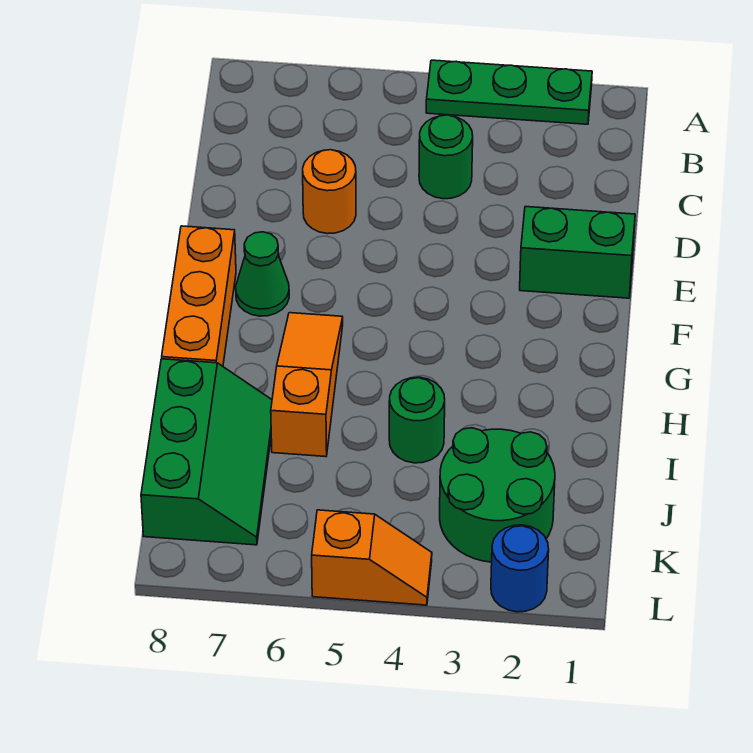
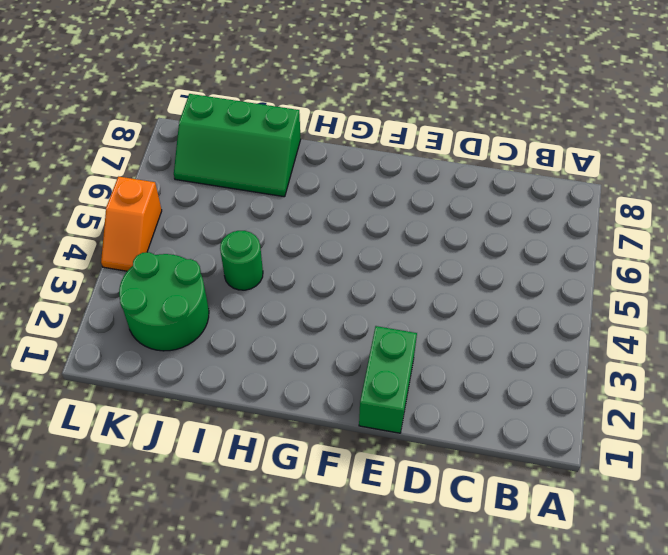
none -> green plate A2:A4 level 1
none -> green round brick C4 level 1
none -> orange round brick D6 level 1

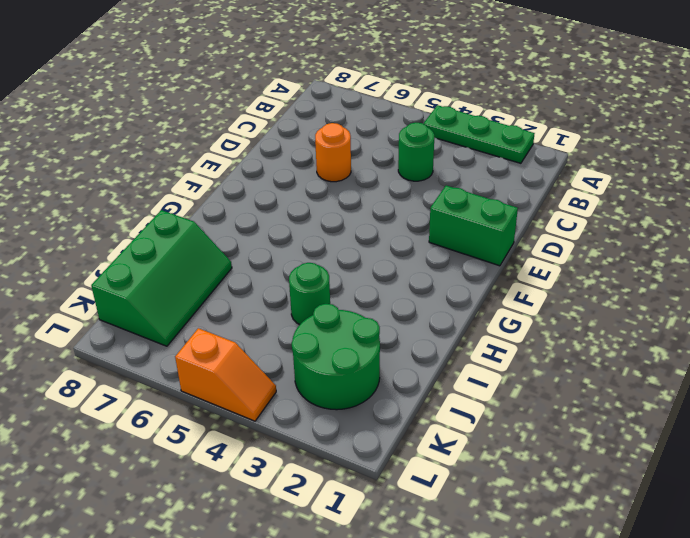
none -> green cone F7 level 1
none -> orange brick F8:H8 level 1
none -> orange slope G6:I6 level 1 top I

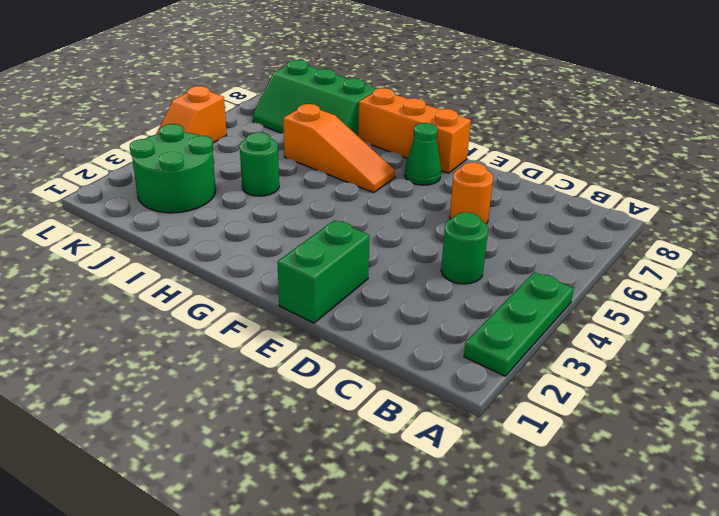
none -> blue round brick L2 level 1

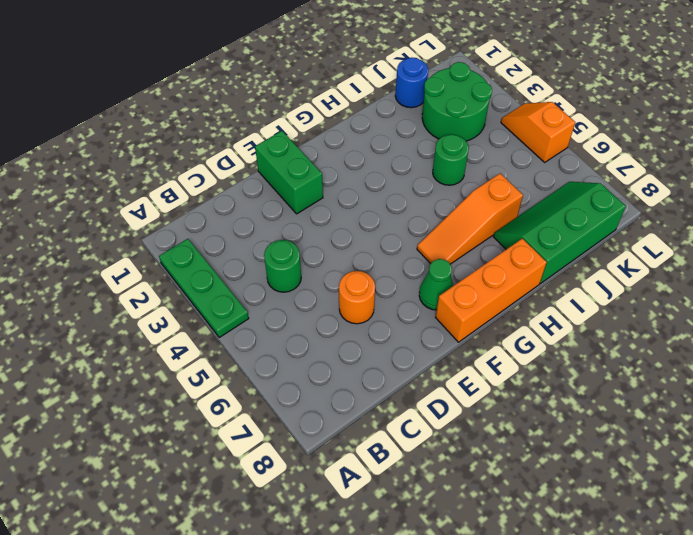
blue round brick J1 level 1 -> blue round brick L2 level 1

